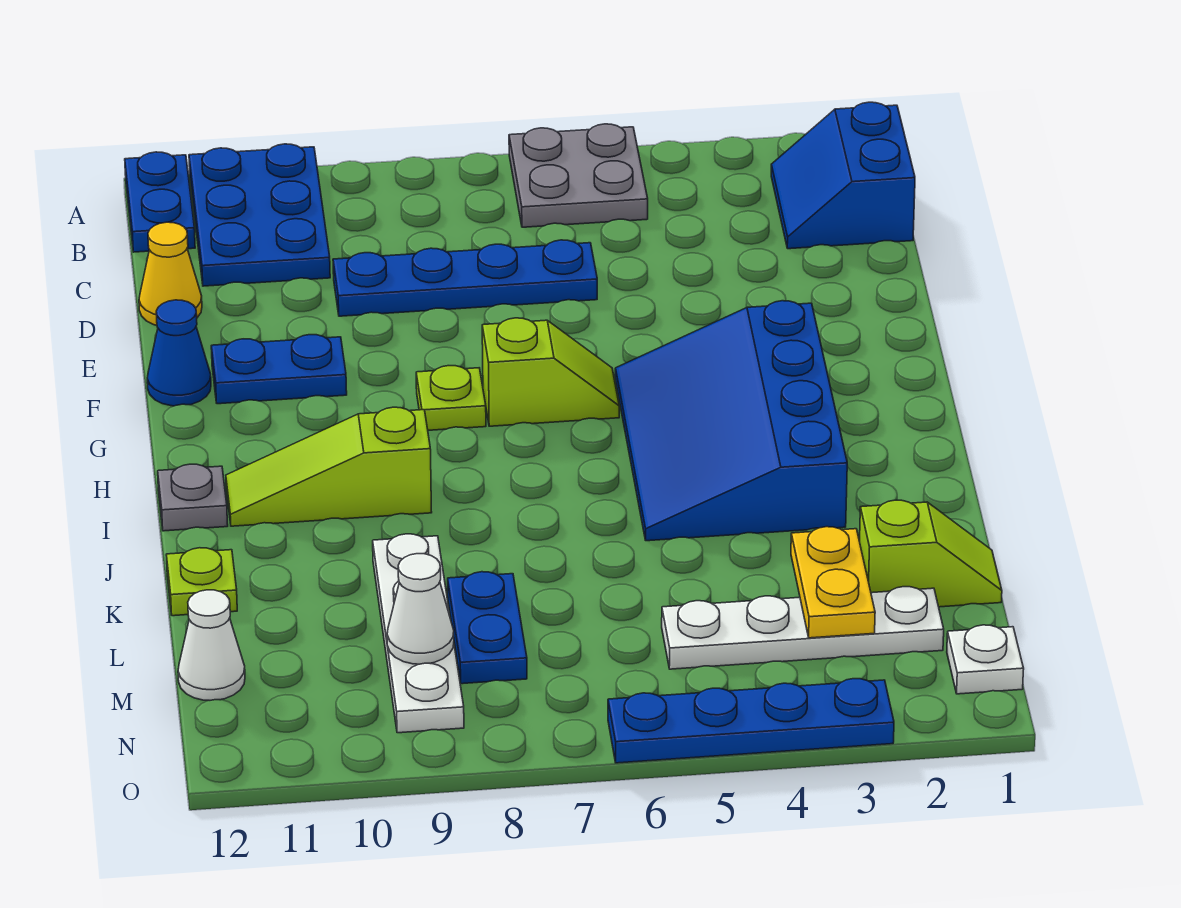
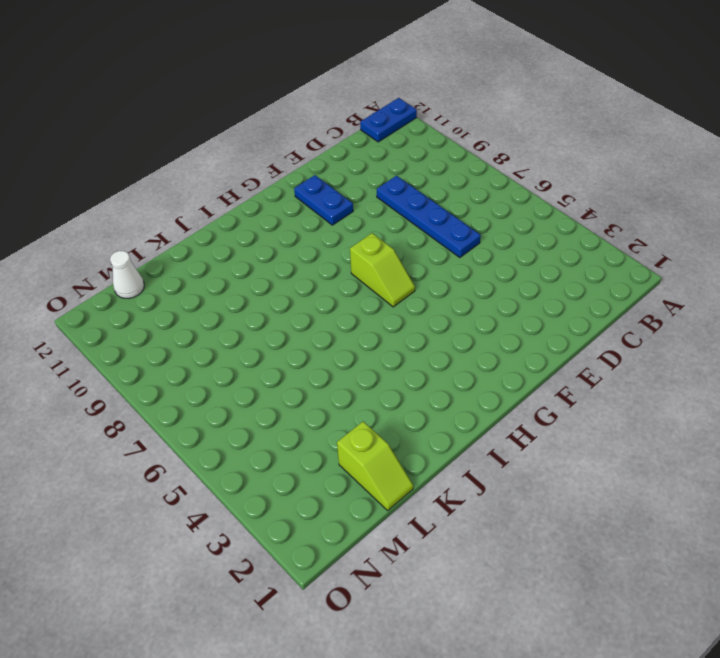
none -> grey plate A5:B6 level 1
none -> blue plate A10:C11 level 1
none -> blue slope B1:C2 level 1 top 1

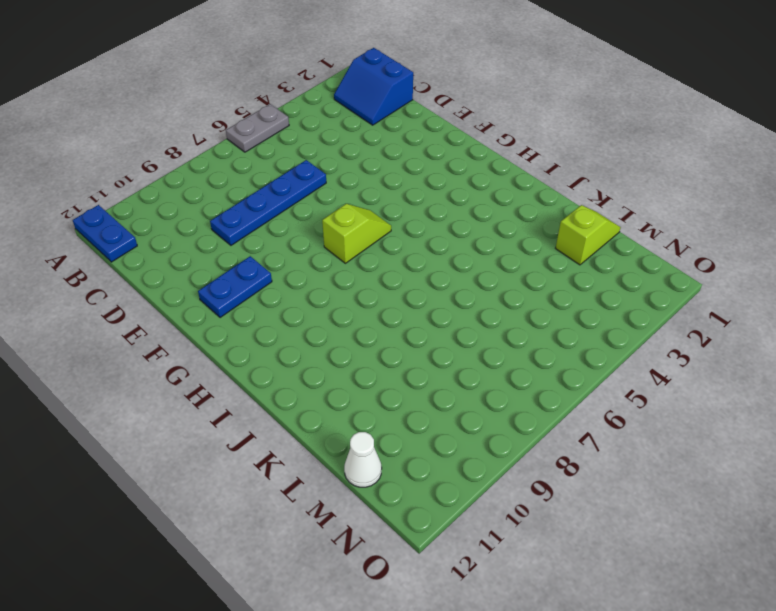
grey plate A5:A6 level 1 -> grey plate A5:B6 level 1
none -> blue plate A10:C11 level 1
none -> yellow cone D12 level 1
none -> blue cone F12 level 1

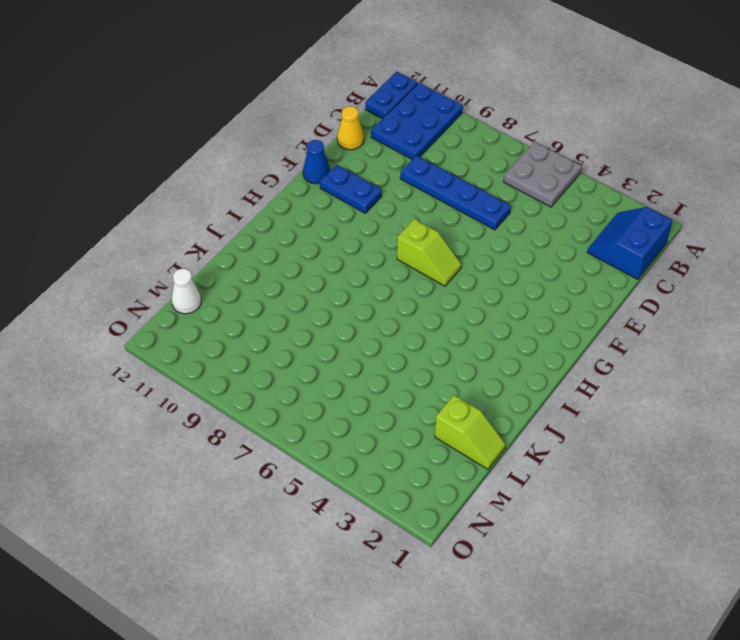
none -> blue slope G3:J5 level 1 top 3
none -> lime plate G8 level 1
none -> lime slope I9:I11 level 1 top 9

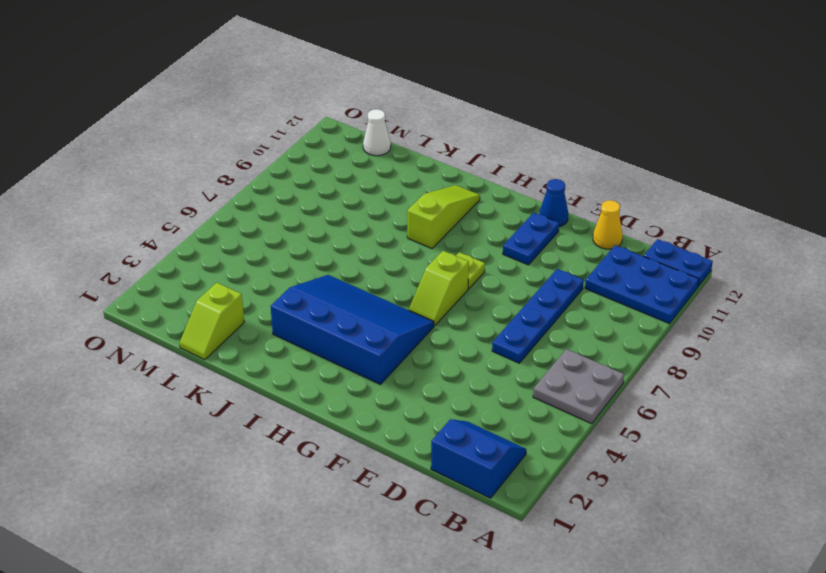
none -> grey plate I12 level 1
none -> white plate K9:N9 level 1
none -> lime plate K12 level 1

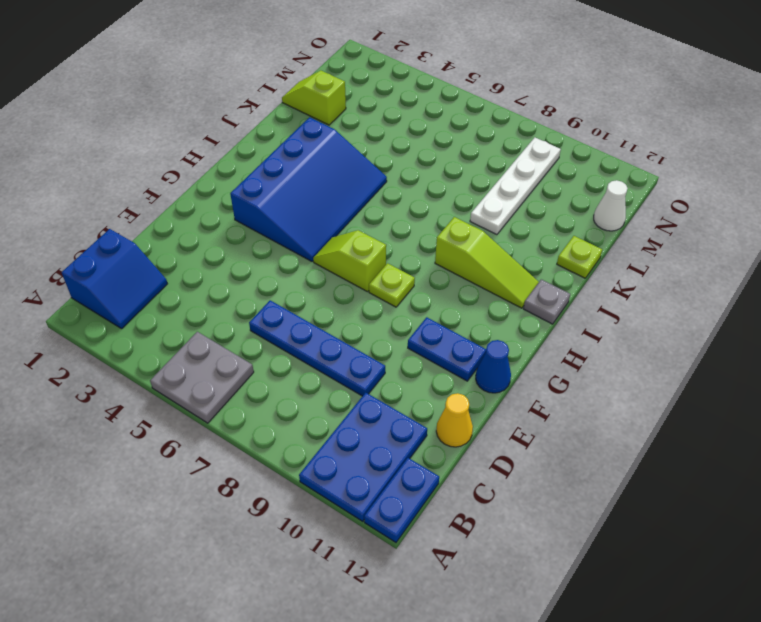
none -> blue plate L8:M8 level 1
none -> white plate M2:M5 level 1
none -> white plate N1 level 1

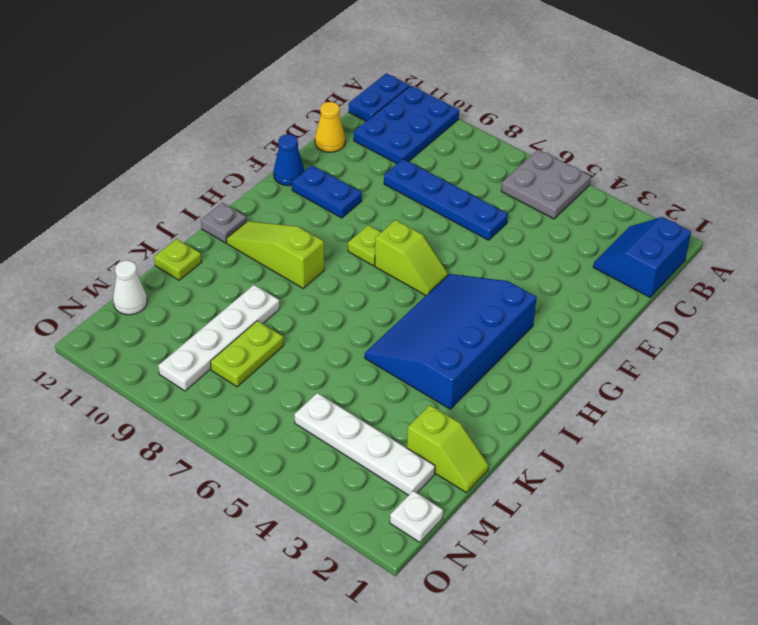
lime plate L8:M8 level 1 -> blue plate L8:M8 level 1
none -> blue plate O3:O6 level 1
none -> yellow plate L3:M3 level 2
none -> white cone M9 level 2

